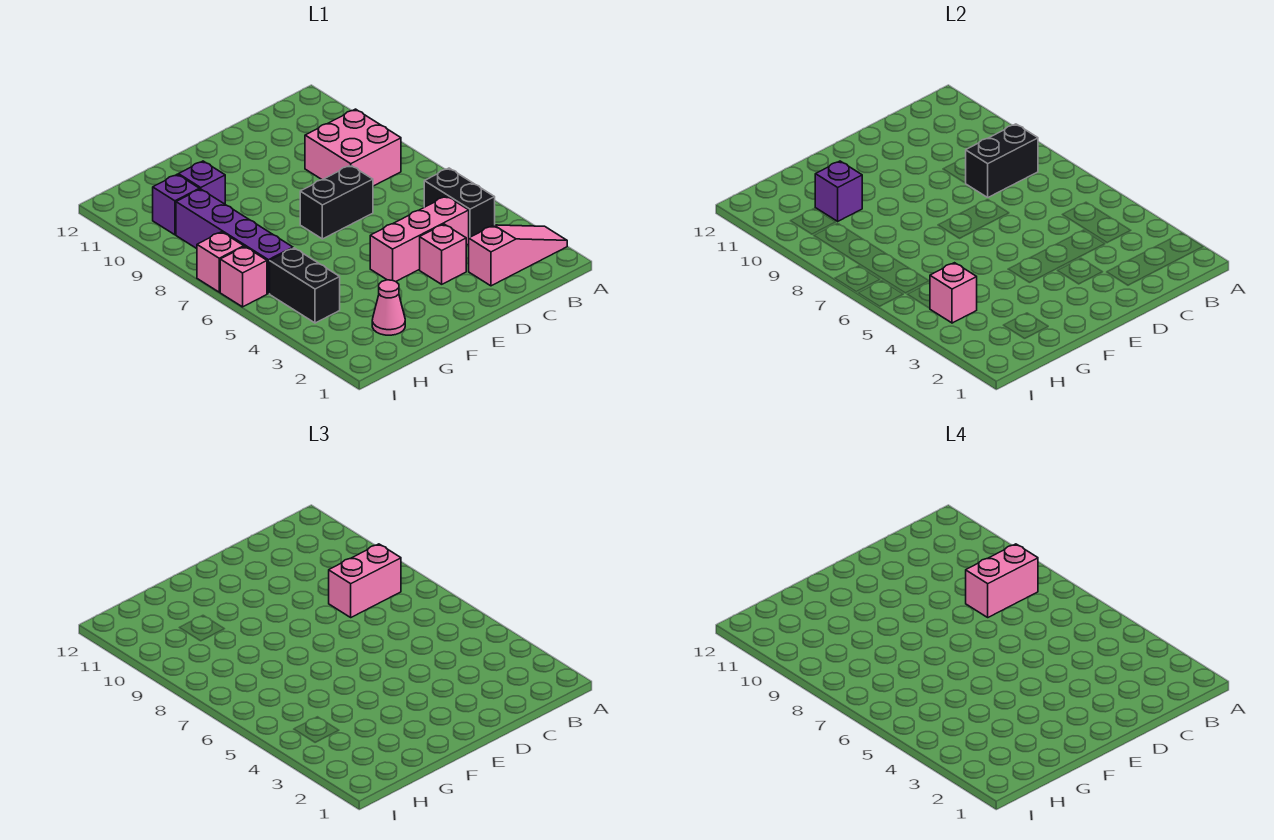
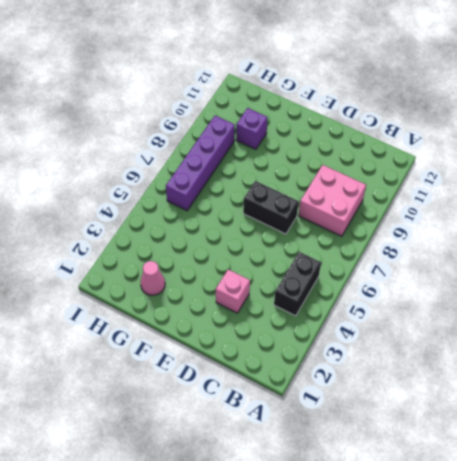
none -> pink slope A2:C2 level 1 top C
none -> pink brick C4:E4 level 1
none -> black brick H4:H5 level 1

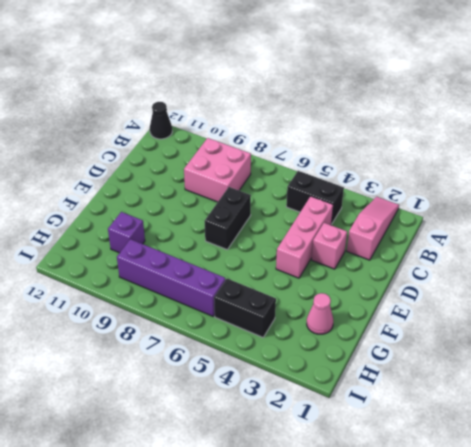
black cone A12 level 1 -> none
none -> purple brick H10 level 1
none -> pink brick I6 level 1
none -> pink brick I7 level 1

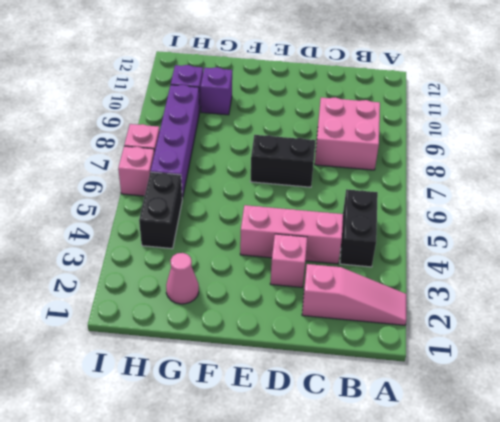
none -> black brick B8:C8 level 2
none -> purple brick G10 level 2
none -> pink brick H4 level 2

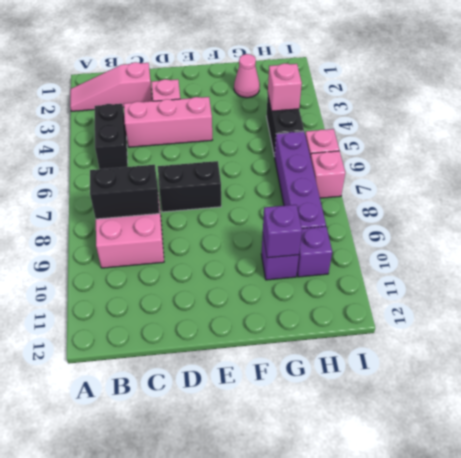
none -> pink brick B8:C8 level 3
none -> pink brick B8:C8 level 4

